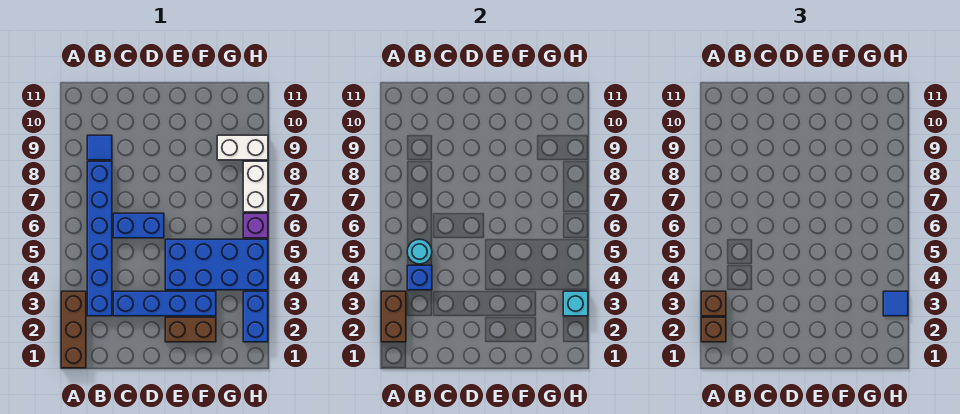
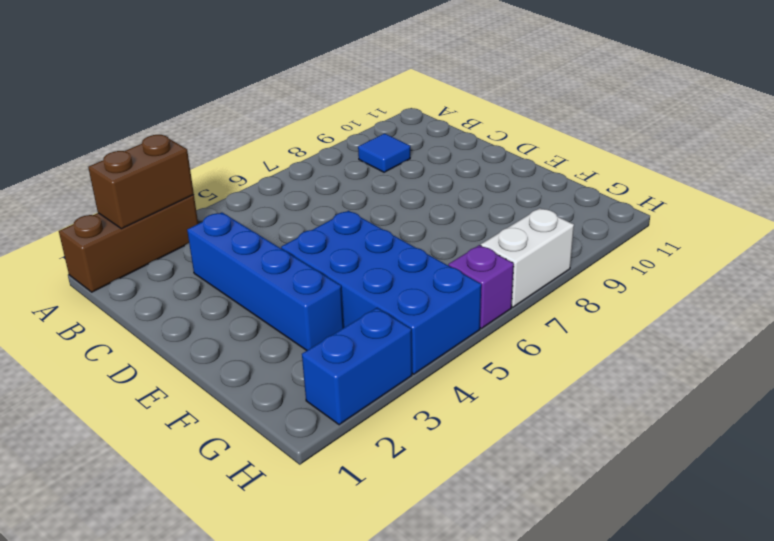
none -> blue brick B3:B8 level 1
none -> blue brick C6:D6 level 1
none -> brown brick E2:F2 level 1

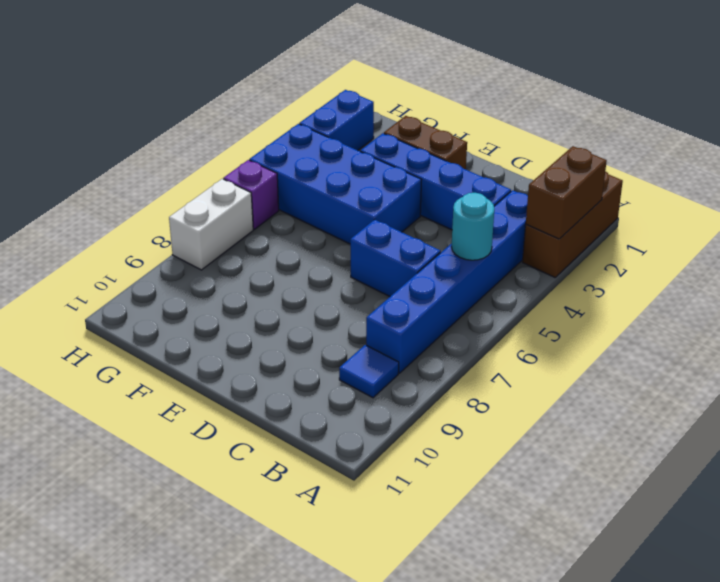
none -> white brick G9:H9 level 1
none -> blue brick B4 level 2
none -> cyan brick H3 level 2

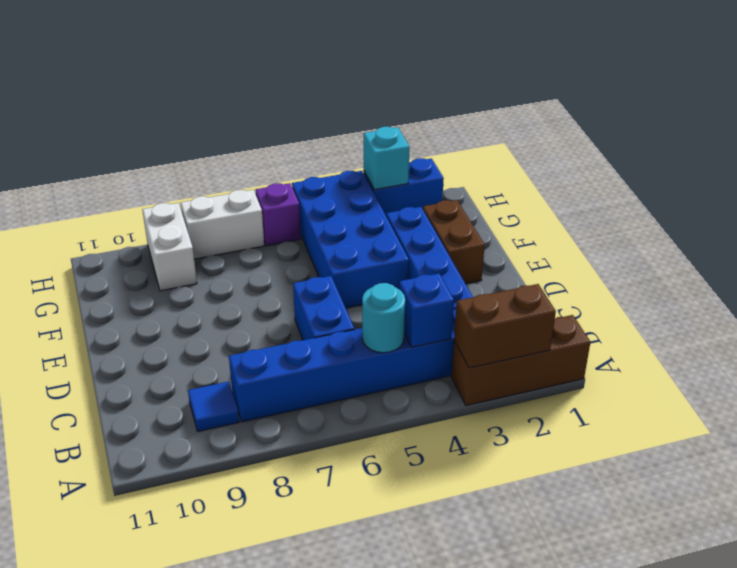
none -> brown brick A2 level 3
none -> brown brick A3 level 3
none -> blue tile H3 level 3

